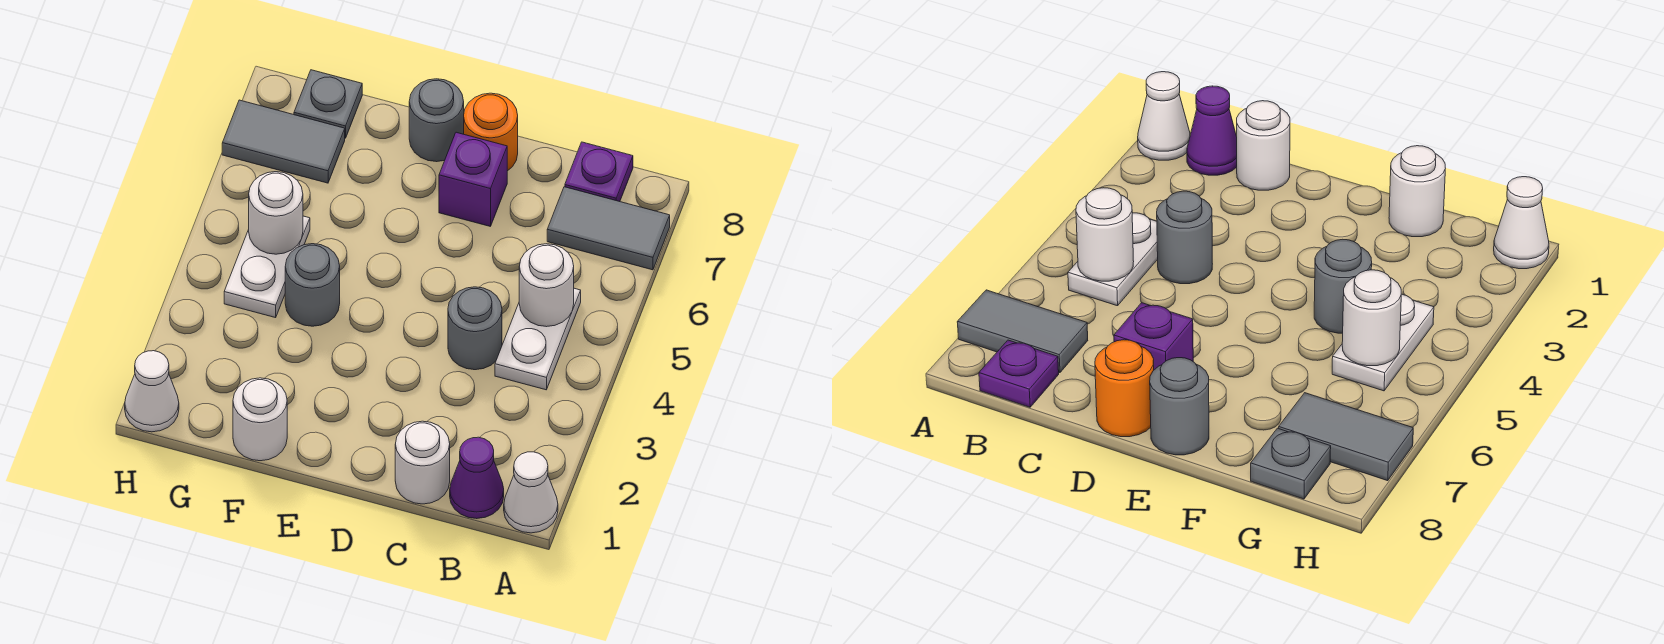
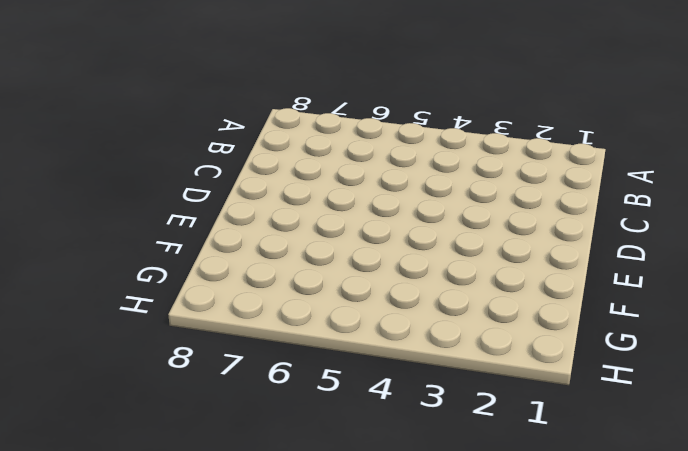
none -> white cone A1 level 1
none -> grey tile A7:B7 level 1
none -> purple cone B1 level 1

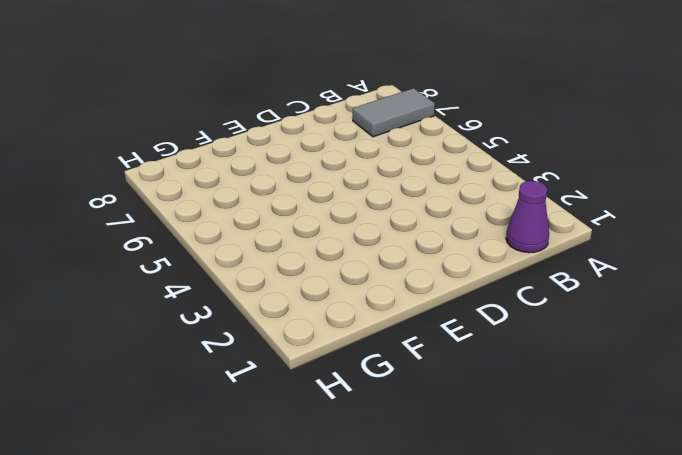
none -> white cone A1 level 1
none -> white plate B4:B5 level 1
none -> purple plate B8 level 1

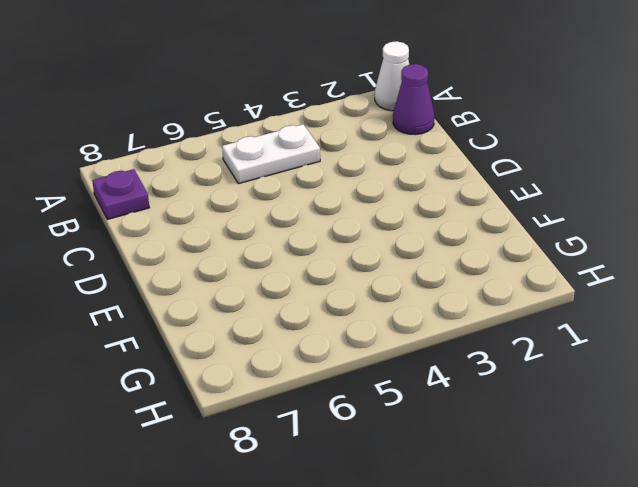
none -> grey tile A7:B7 level 1
none -> white round brick C1 level 1
none -> grey round brick C4 level 1

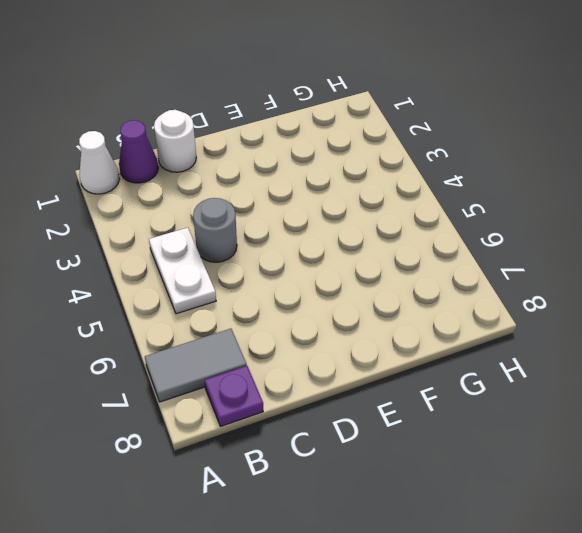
none -> purple brick D7 level 1
none -> orange round brick D8 level 1
none -> grey round brick E8 level 1

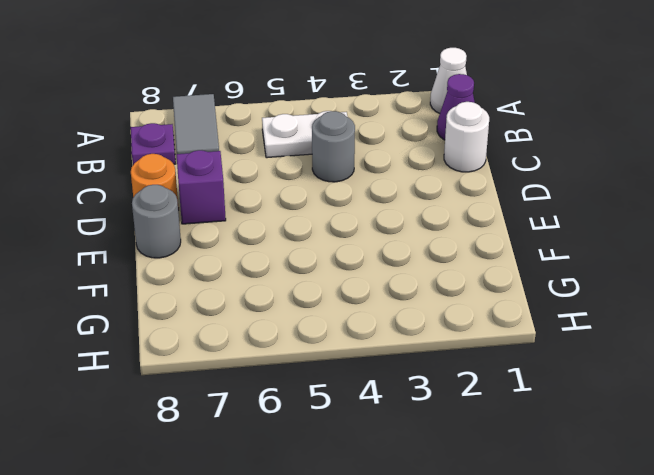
none -> white round brick F1 level 1
none -> grey round brick F4 level 1
none -> white plate G4:G5 level 1

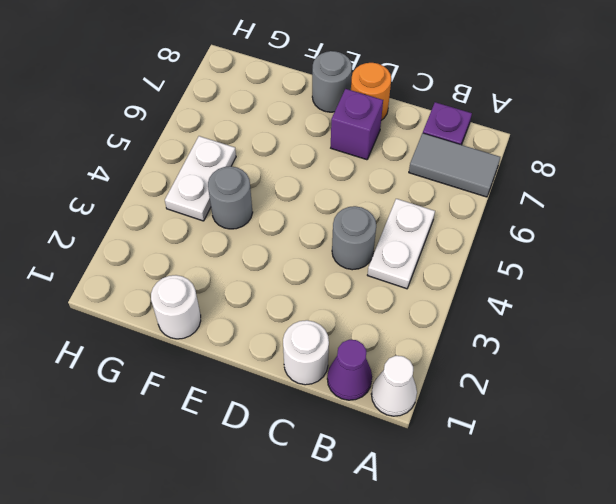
none -> grey tile G7:H7 level 1
none -> grey plate G8 level 1
none -> white cone H1 level 1

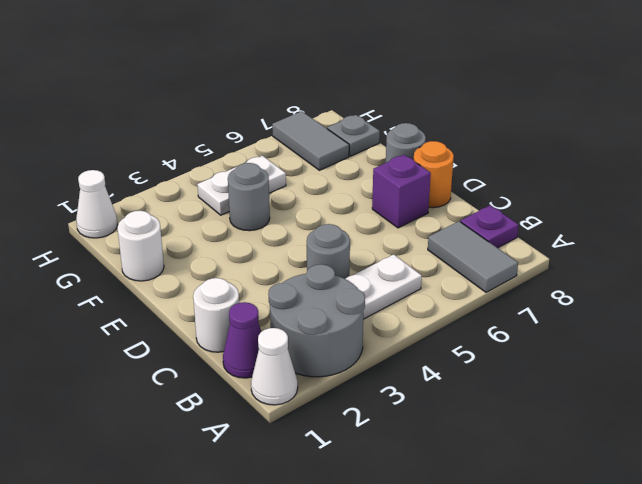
grey round brick A2:B3 level 1 -> none
none -> white round brick B5 level 2
none -> white round brick G5 level 2

